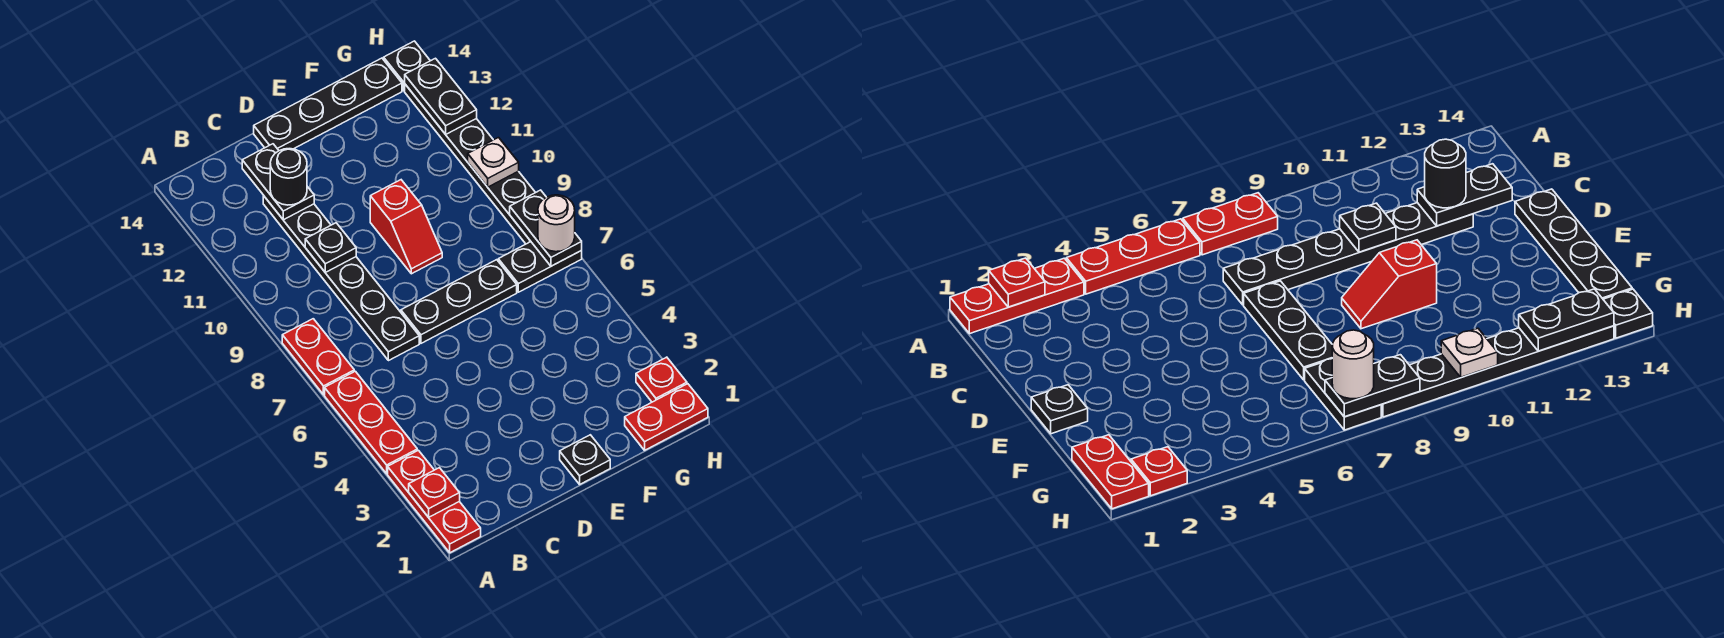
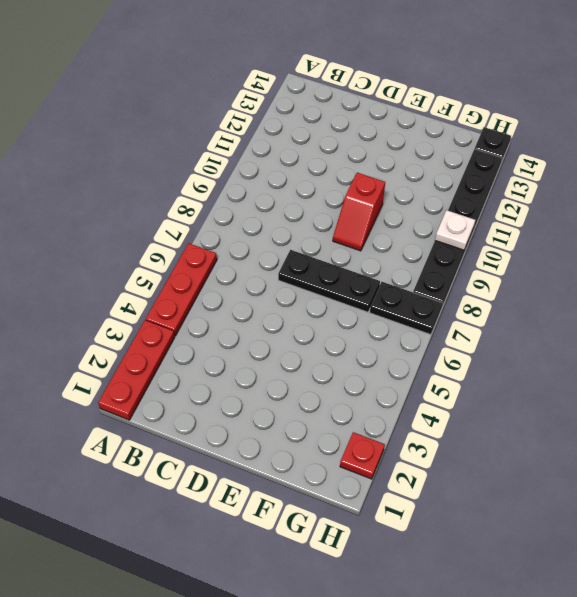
none -> red plate A7:A8 level 1
none -> black plate C7:C12 level 1
none -> black plate D14:G14 level 1

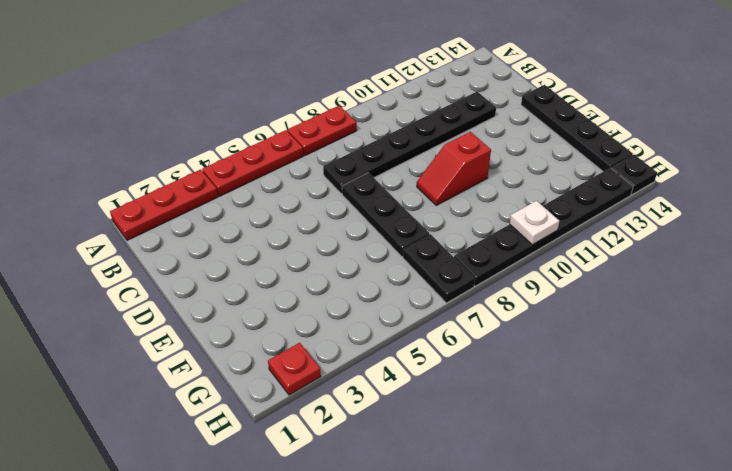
none -> black plate E1 level 1
none -> red plate G1:H1 level 1
none -> red plate A2 level 2

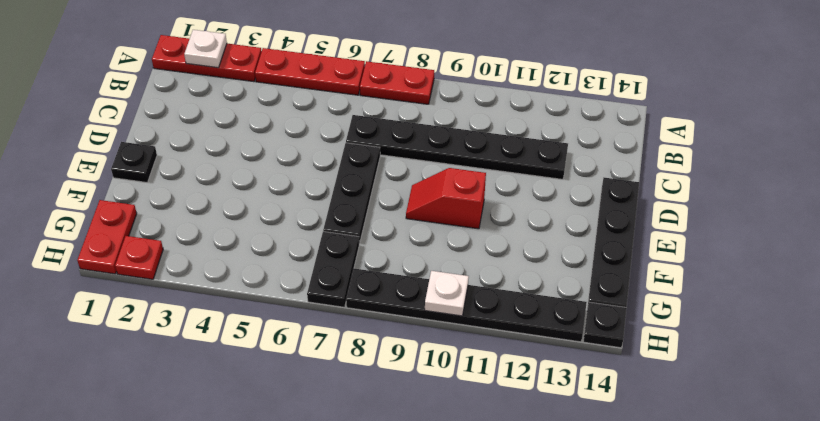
white plate A2 level 2 -> red plate A2 level 2
none -> black plate C10 level 2
none -> black plate C12:C13 level 2
none -> black plate H7:H8 level 2

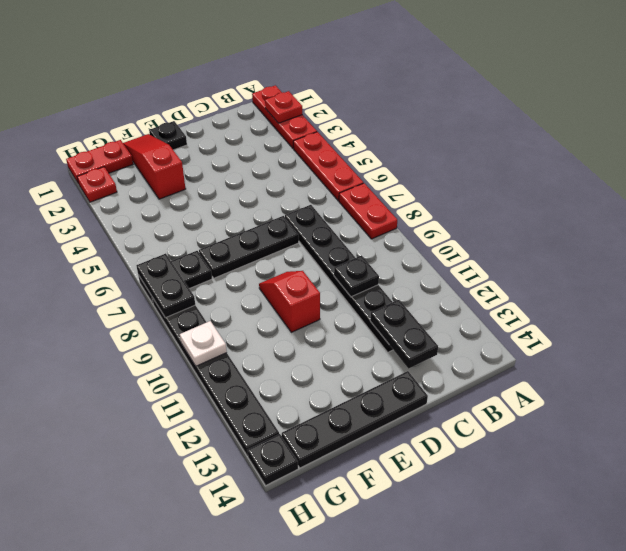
red slope F1:F3 level 1 top 3 -> none
none -> black plate H12:H13 level 2
none -> black round brick C12 level 3
none -> white round brick H7 level 3

